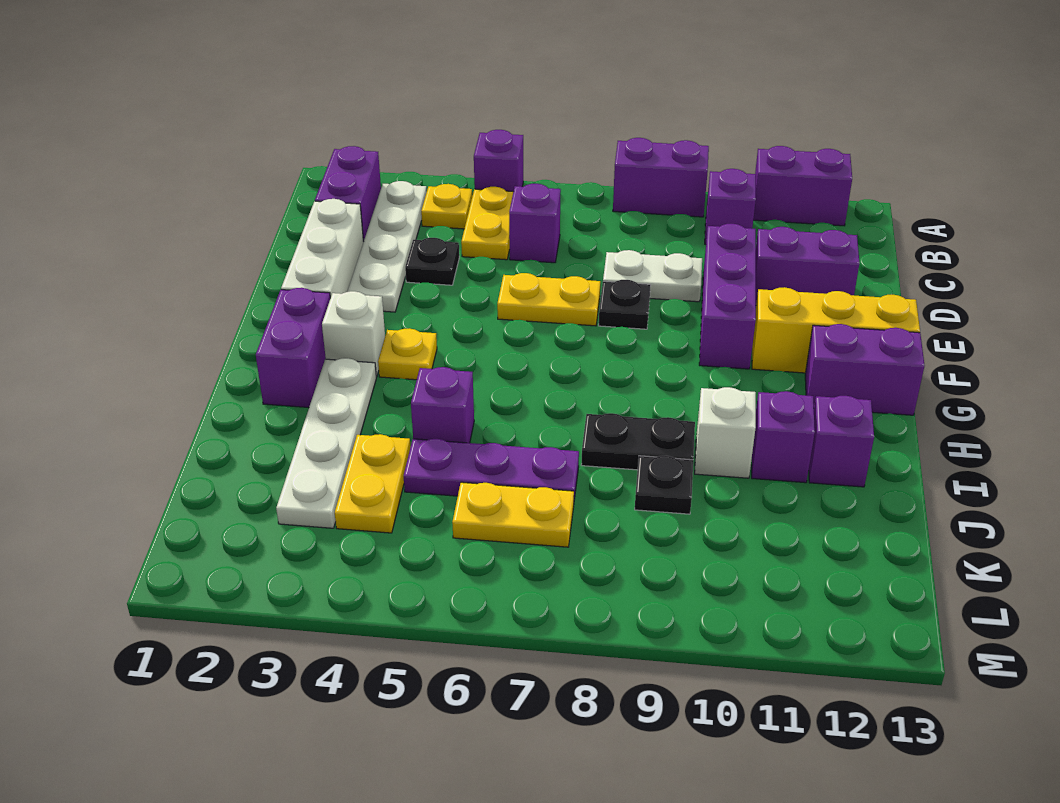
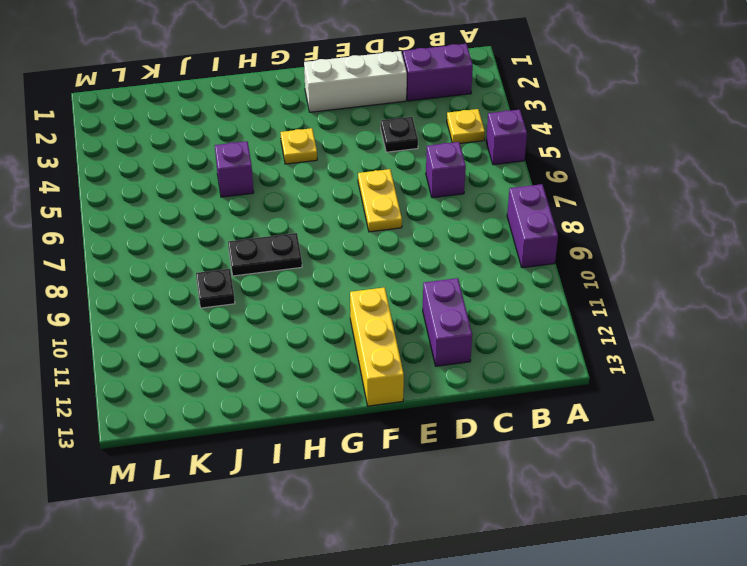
black plate H8:I8 level 1 -> black plate I8:I9 level 1
none -> purple brick A11:A12 level 1
none -> white plate B3:E3 level 1
none -> yellow plate B5:C5 level 1
none -> purple brick B10 level 1

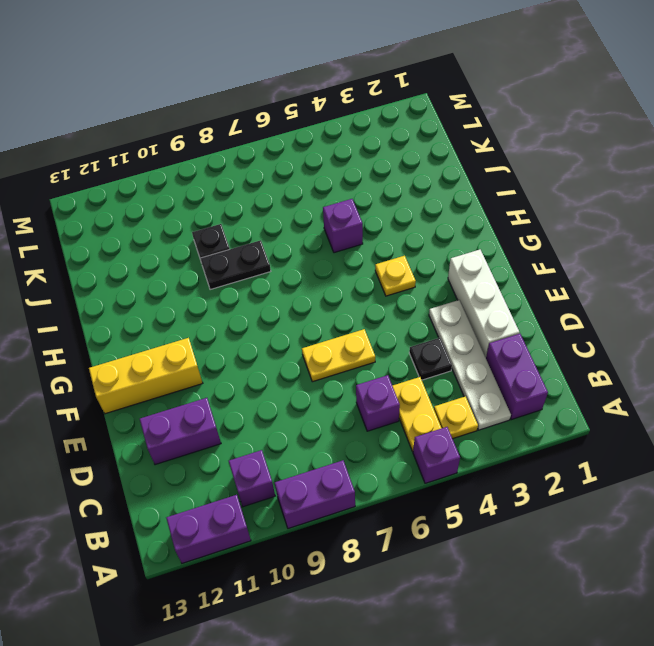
none -> white plate D8:D9 level 1
none -> purple brick D10:F10 level 1
none -> black plate E8 level 1
none -> purple brick G2:H2 level 1

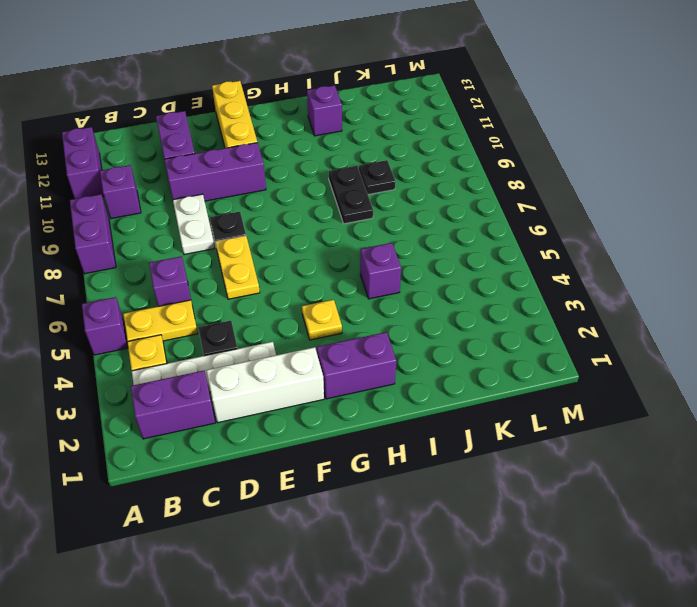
none -> white brick G3 level 1
none -> purple brick G12:G13 level 1
none -> white plate H3:K3 level 1
none -> white brick I10 level 1

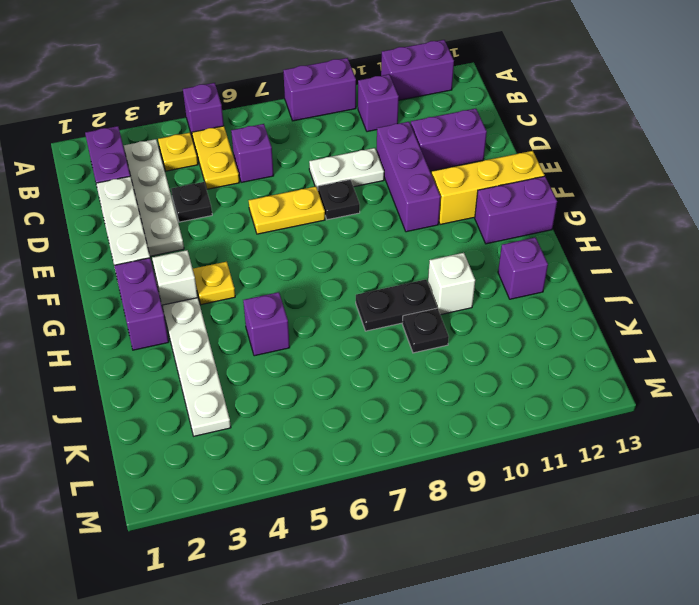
none -> purple brick I11 level 1
none -> yellow plate J4:K4 level 1
none -> purple plate J5:J7 level 1
none -> yellow plate K6:K7 level 1

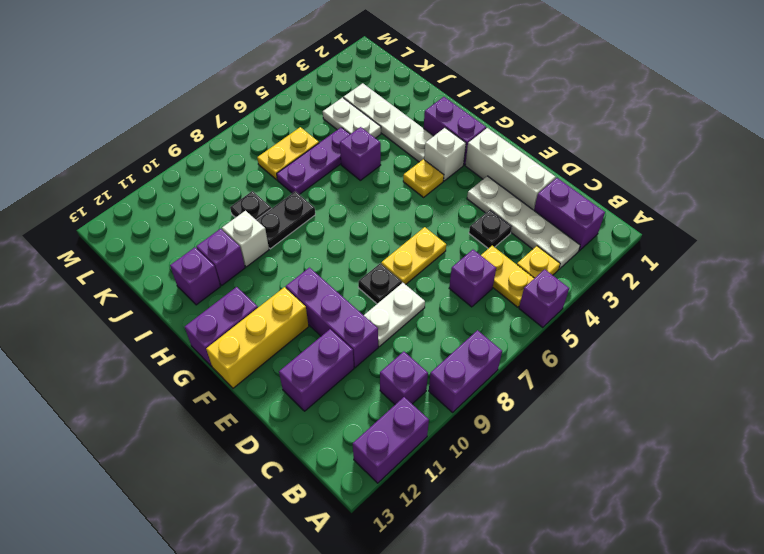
white plate J4:K4 level 1 -> yellow plate J4:K4 level 1

